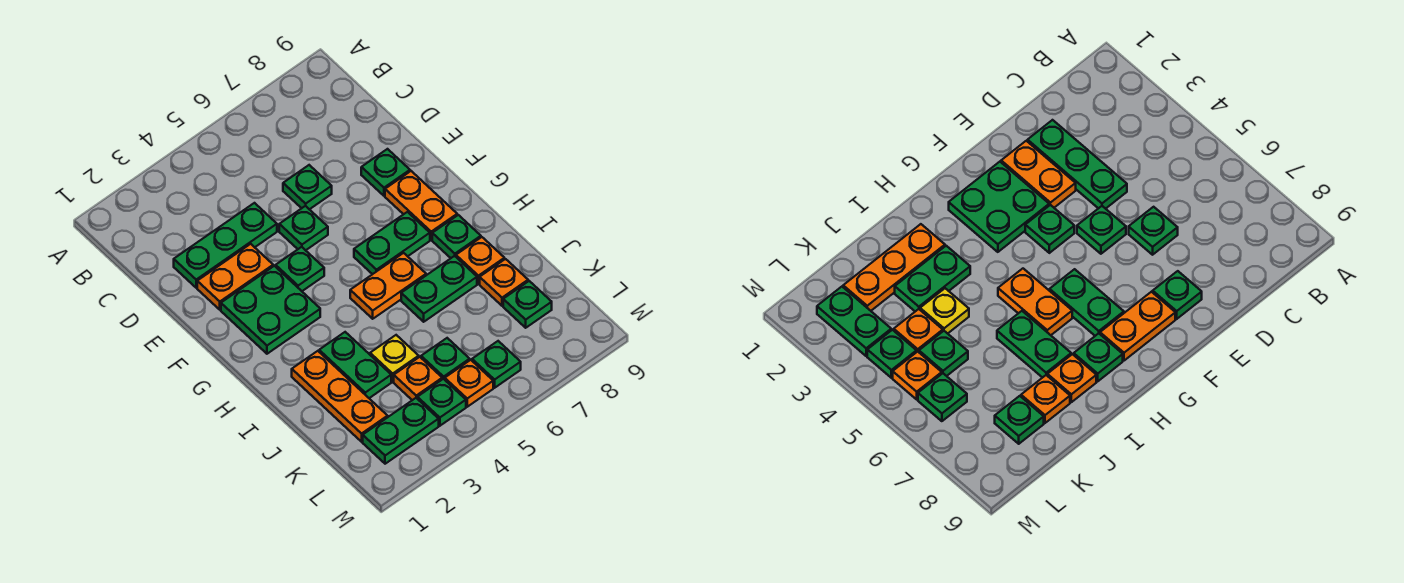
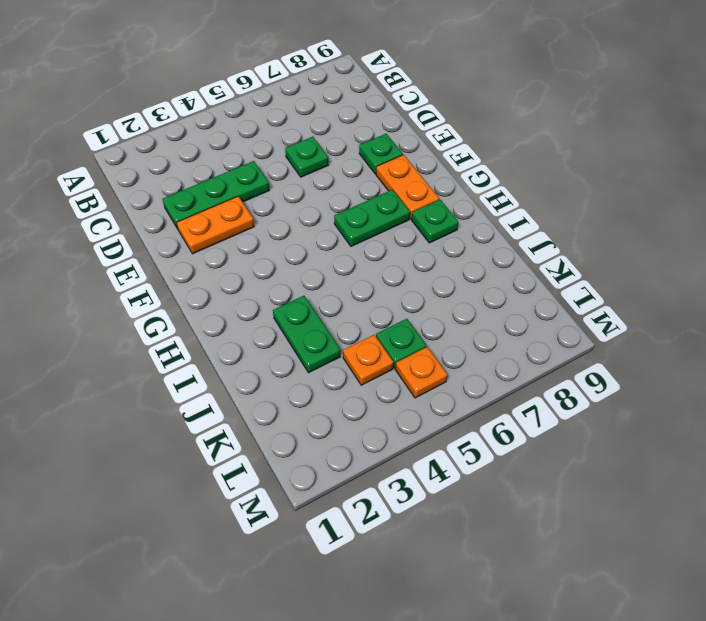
none -> green plate E5 level 1
none -> green plate F2:G3 level 1
none -> green plate F4 level 1

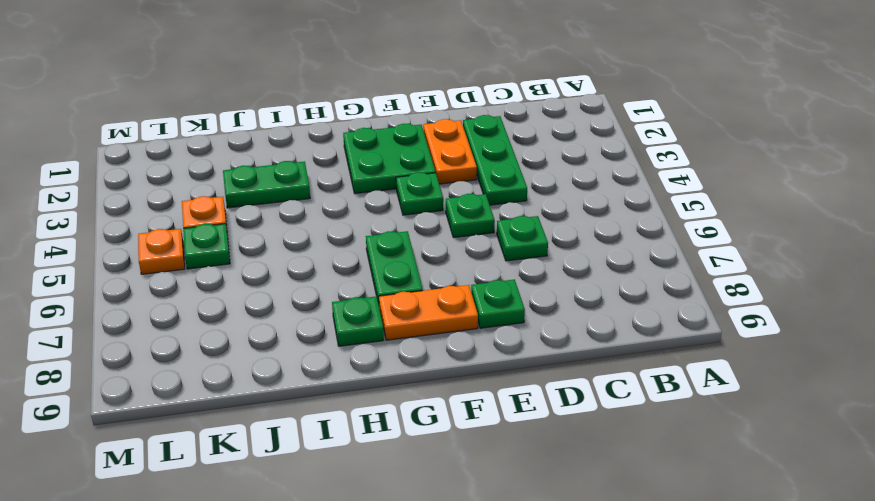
none -> orange plate H5:H6 level 1
none -> orange plate I2:K2 level 1
none -> green plate I6:I7 level 1

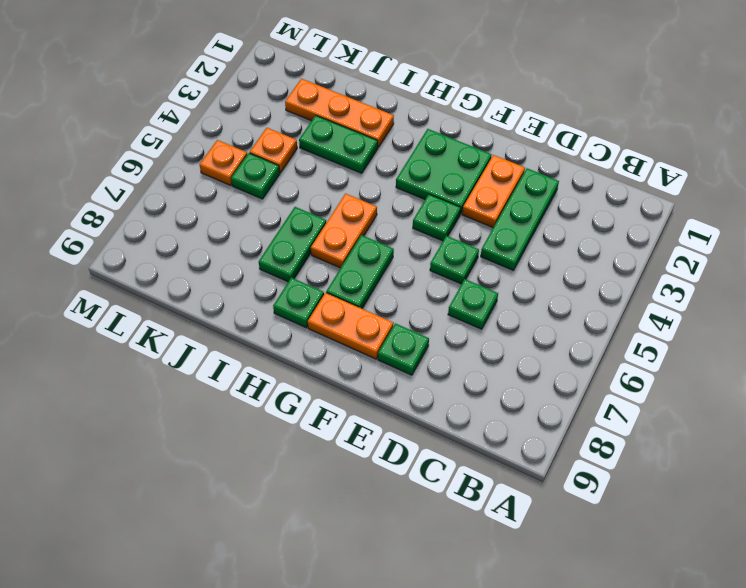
none -> orange plate I8 level 1
none -> yellow plate J4 level 1
none -> orange plate J8 level 1

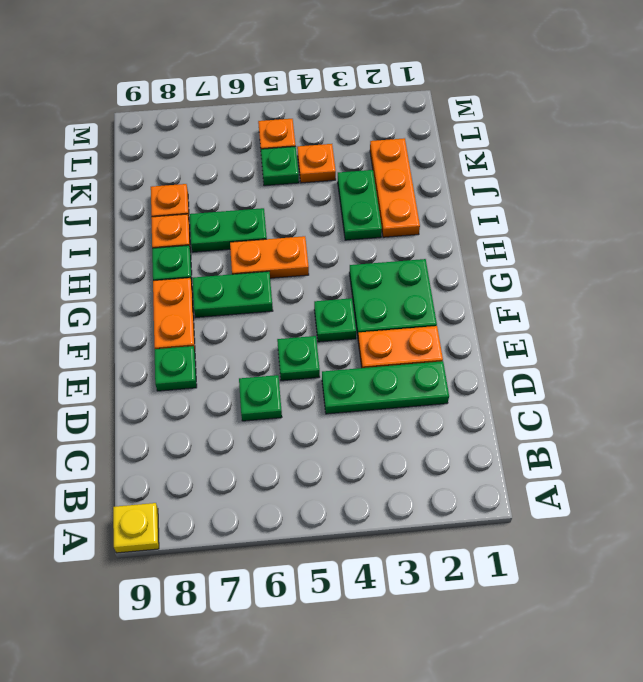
yellow plate A9 level 1 -> yellow plate J4 level 1
none -> green plate K8 level 1
none -> green plate L2:L3 level 1
none -> green plate L4 level 1

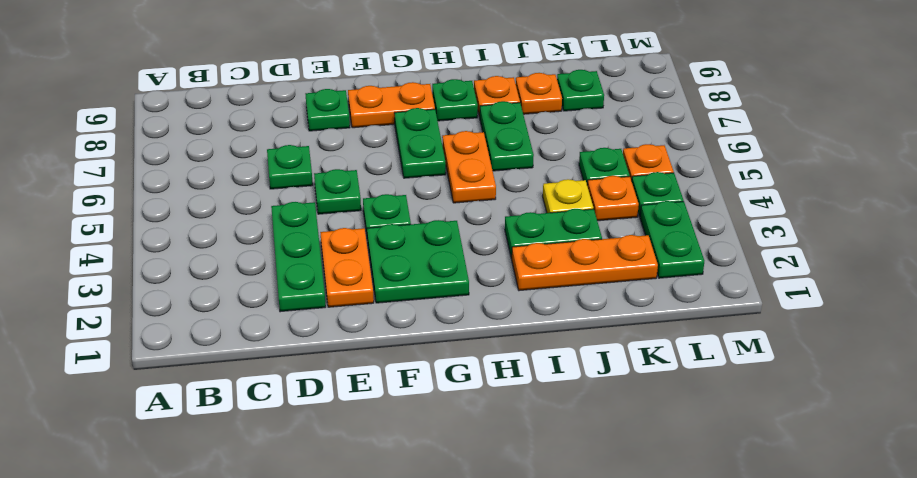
none -> green plate L6 level 1

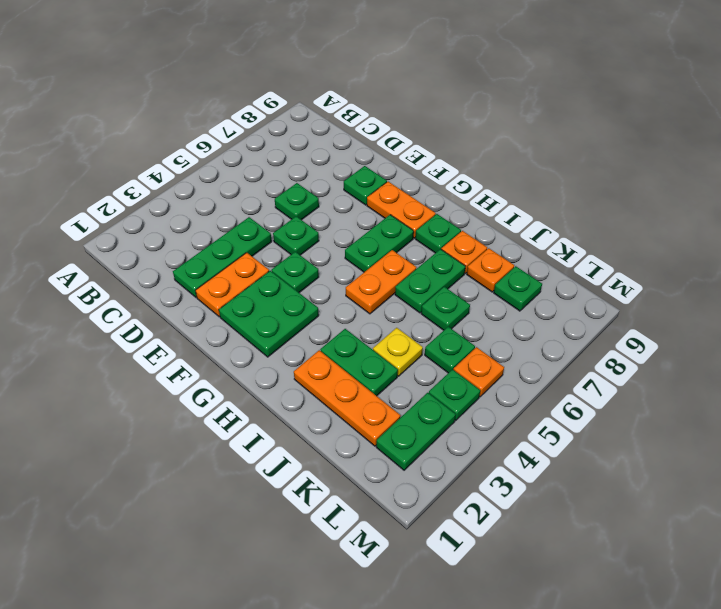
green plate J6 level 1 -> green plate L6 level 1
none -> orange plate K4 level 1

